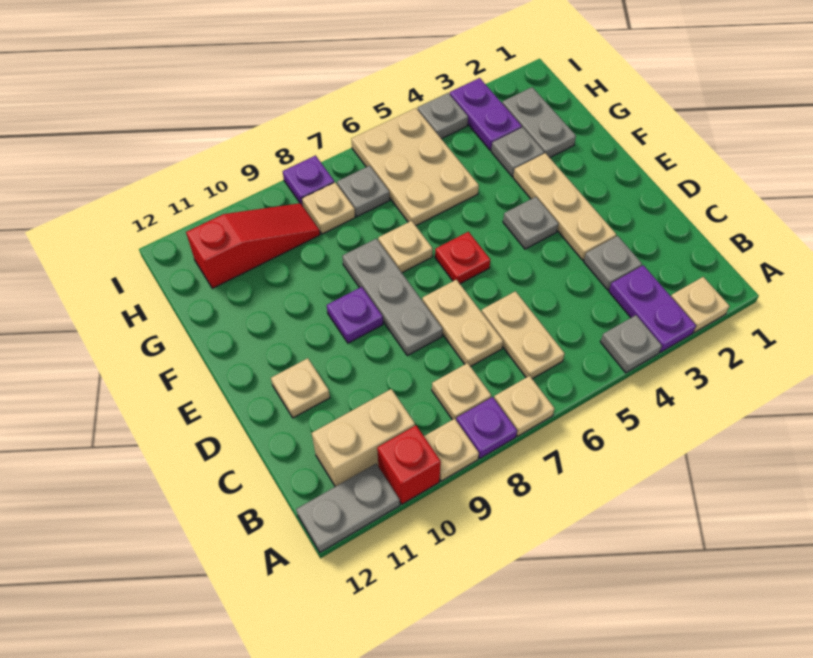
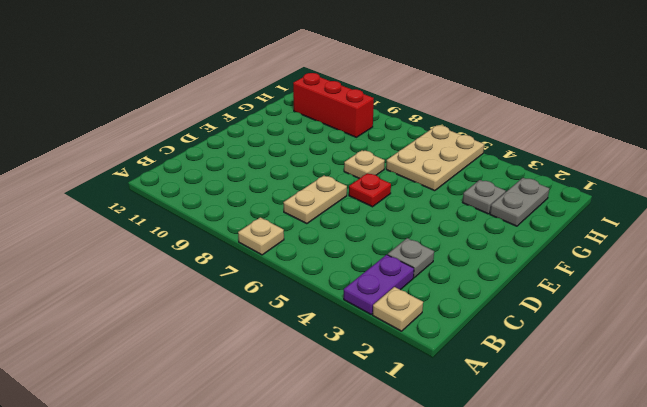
red brick H9:H11 level 1 -> red slope H9:H11 level 1 top 11
none -> grey plate A4 level 1
none -> purple plate A8 level 1
none -> tan plate A9 level 1

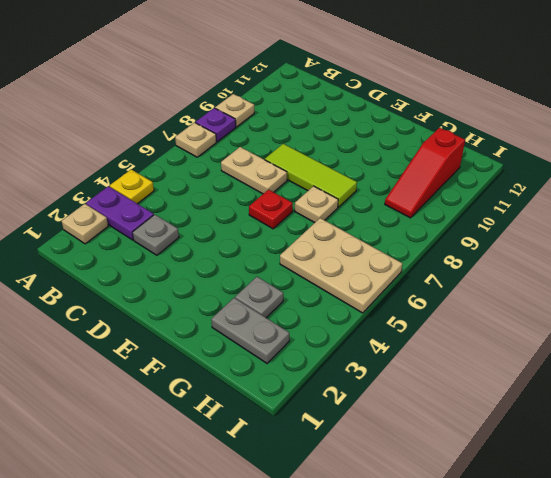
yellow plate A4 level 1 -> grey plate A4 level 1
lime tile D8:F8 level 1 -> grey plate D8:F8 level 1
none -> red brick A10 level 1
none -> grey plate A11:A12 level 1
none -> tan plate B6:C6 level 1

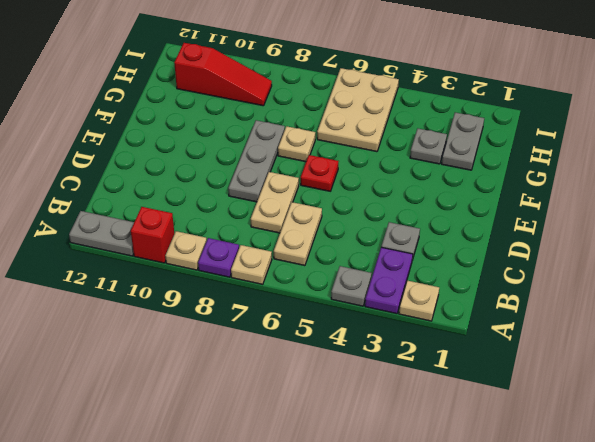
none -> tan plate B8 level 1
none -> tan brick B10:B11 level 1
none -> tan plate D3:F3 level 1

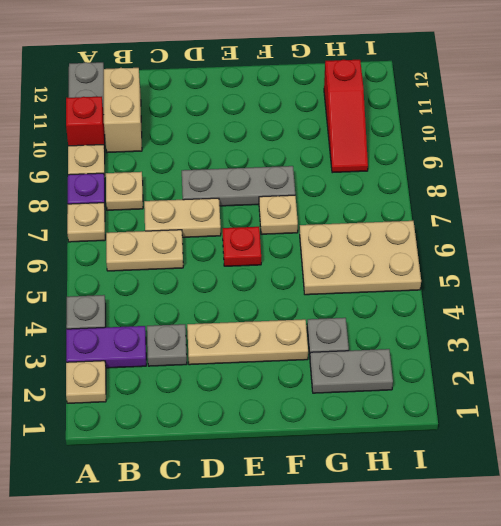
none -> tan plate D11 level 1
none -> grey plate E4 level 1
none -> purple plate E9 level 1

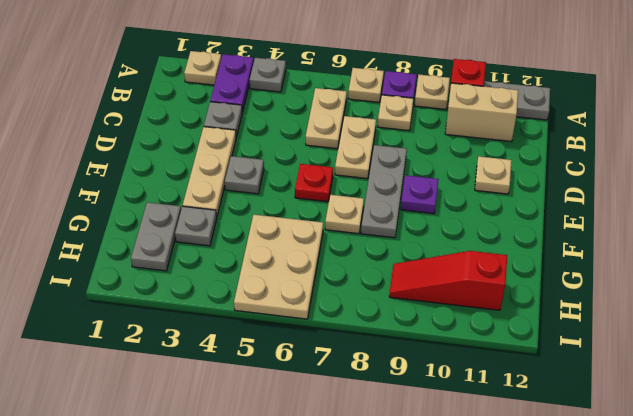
none -> purple plate H3:I3 level 1
none -> grey plate H7 level 1
none -> tan plate H8 level 1

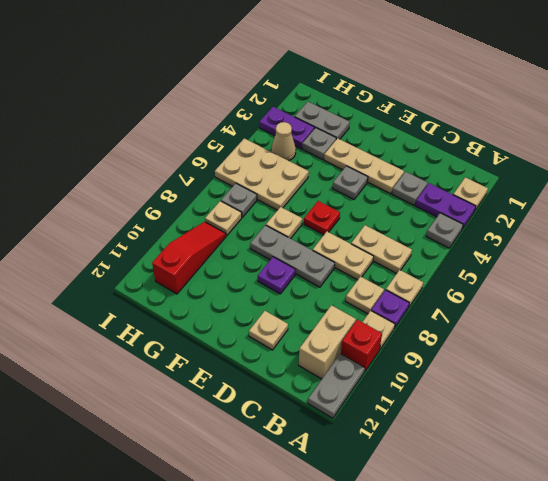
tan cone H4 level 1 -> none
none -> grey plate I4 level 1
none -> purple plate I8 level 1

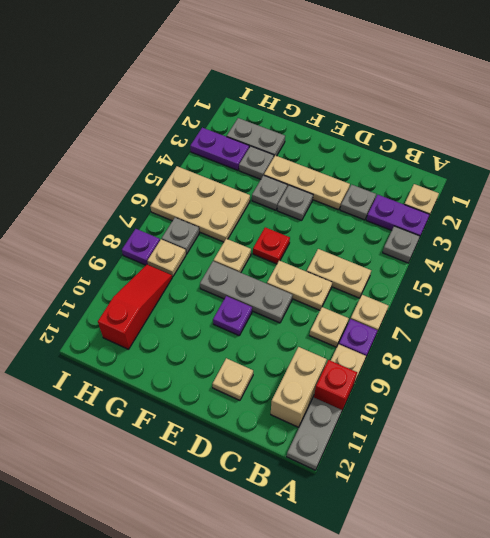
grey plate F4 level 1 -> grey plate I4 level 1

